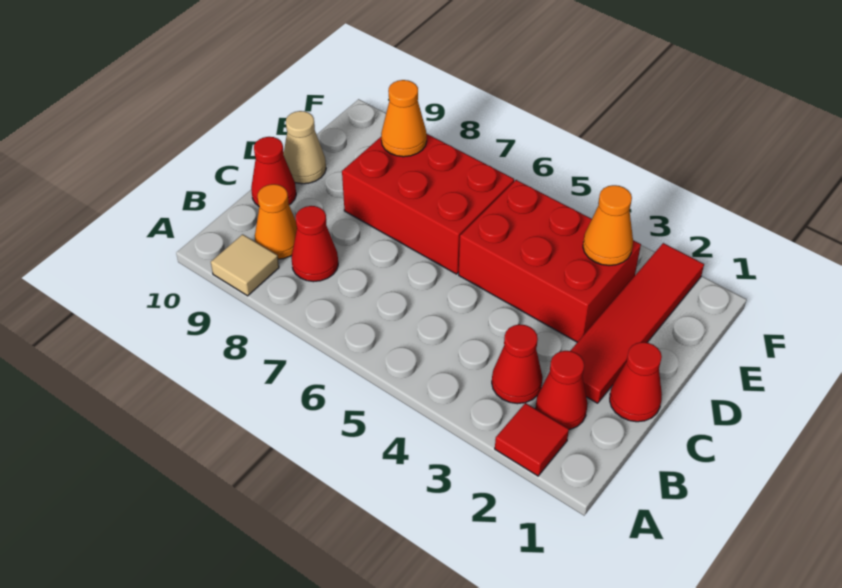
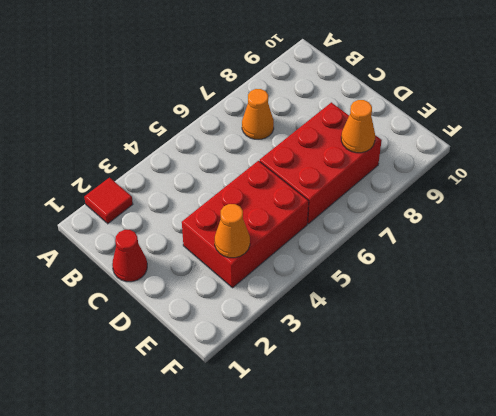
orange cone B7 level 1 -> orange cone B9 level 1
none -> tan tile A9 level 1
none -> red cone B2 level 1
none -> red cone B3 level 1

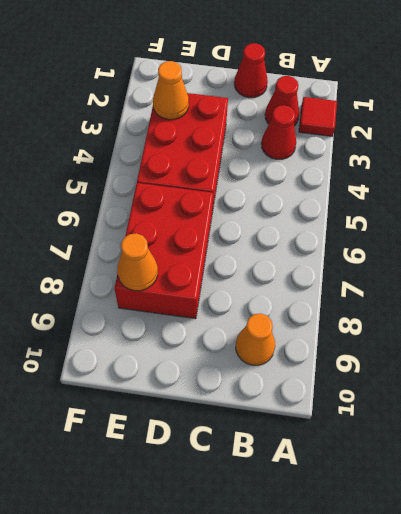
none -> tan tile A9 level 1
none -> red cone B8 level 1
none -> red tile C2:F2 level 1

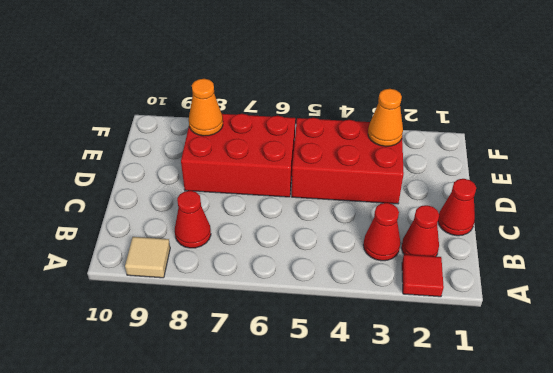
none -> orange cone B9 level 1
none -> red tile C2:F2 level 1
none -> red cone C10 level 1

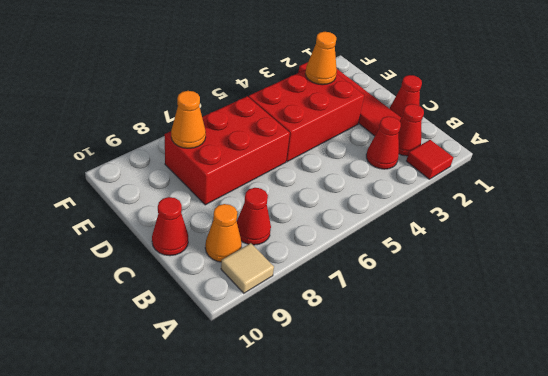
none -> tan cone D10 level 1

